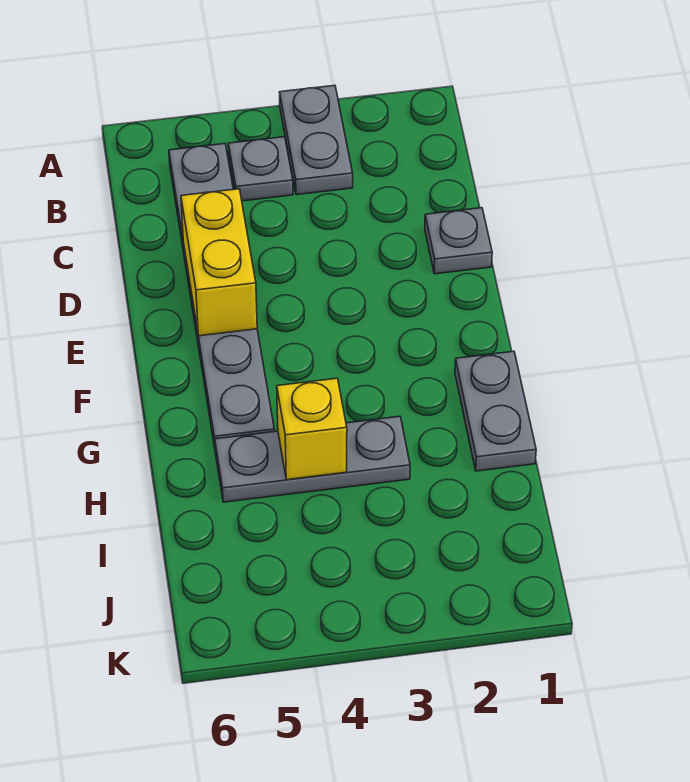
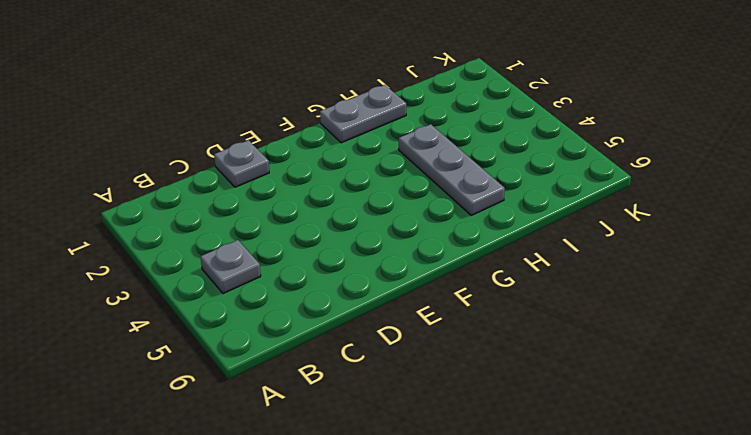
none -> grey plate A3:B3 level 1
none -> grey plate B5:G5 level 1

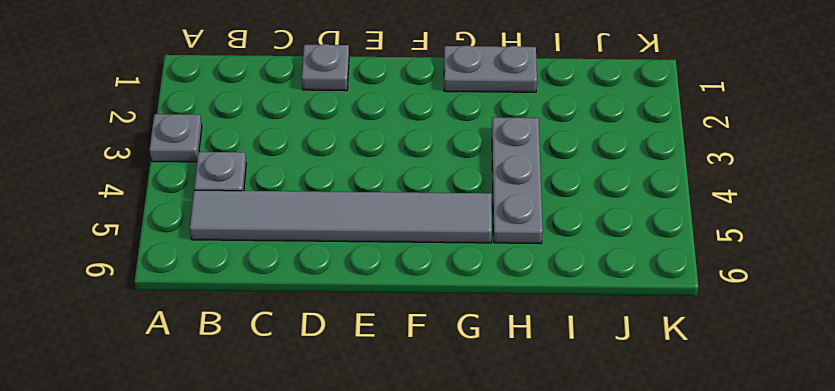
grey plate A3 level 1 -> grey plate A3:B3 level 1
grey tile B5:G5 level 1 -> grey plate B5:G5 level 1
none -> yellow brick D5:E5 level 2
none -> yellow brick H4 level 2

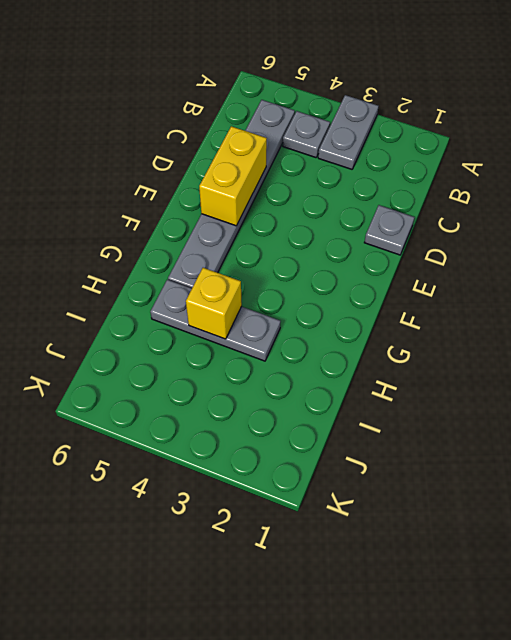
none -> grey plate G1:H1 level 1

